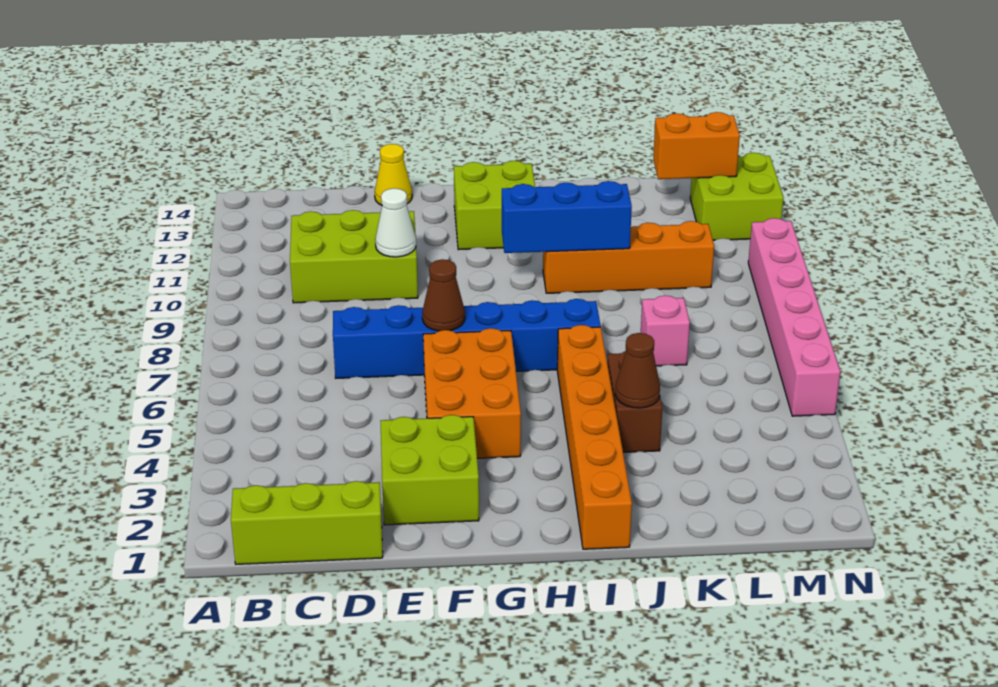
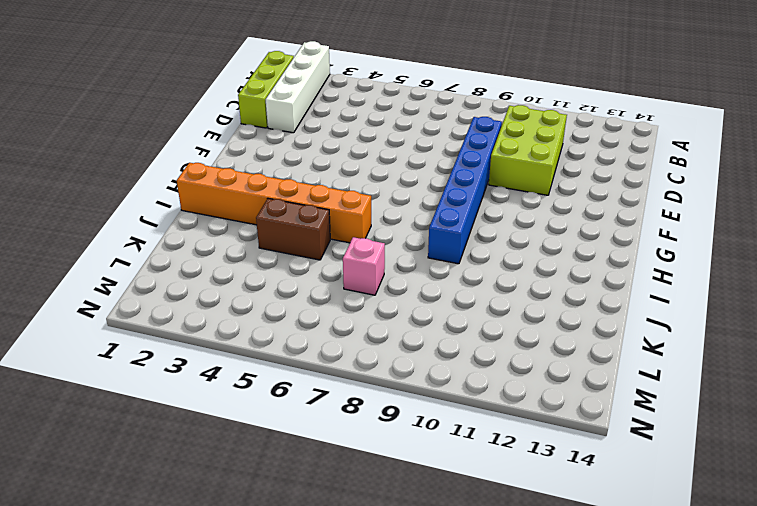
white brick A2:D2 level 1 -> none
blue brick D9:I9 level 1 -> blue brick D7:I7 level 1
none -> lime brick E2:F3 level 1
none -> yellow cone E14 level 1
none -> orange brick F4:G6 level 1

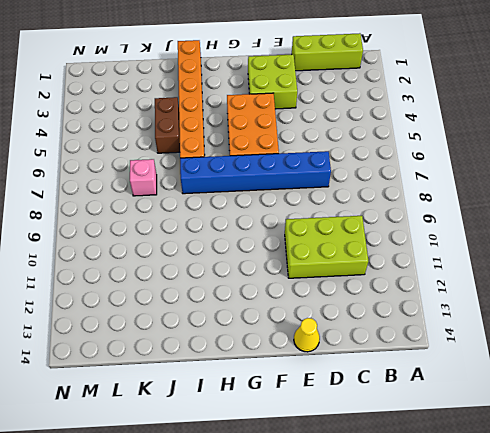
none -> lime brick G12:H13 level 1
none -> orange brick I10:L10 level 1
none -> lime brick M12:N13 level 1

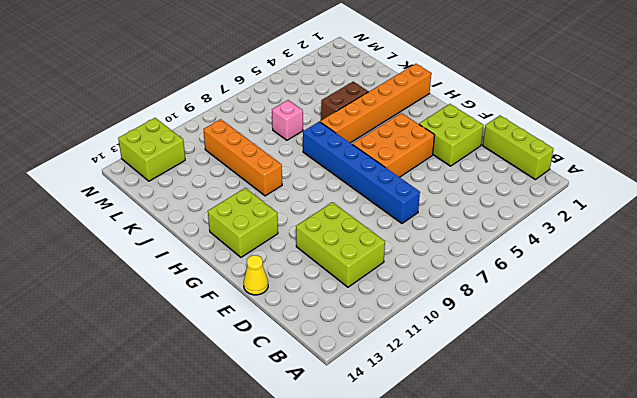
none -> pink brick N5:N10 level 1
none -> white cone E10 level 2
none -> brown cone F7 level 2

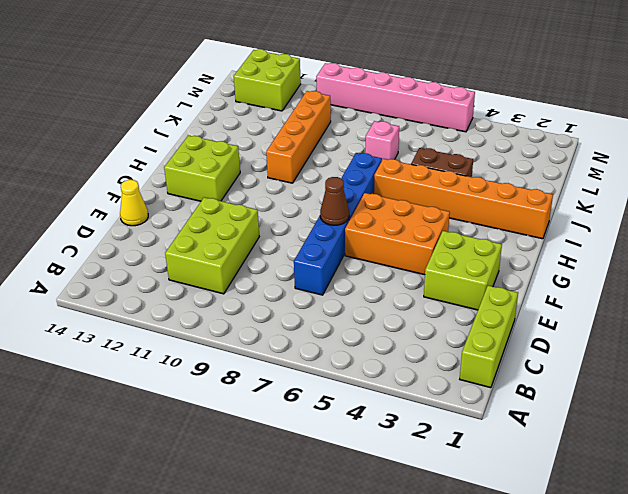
none -> white cone E10 level 2
none -> blue brick H10:J10 level 2
none -> brown cone J4 level 2

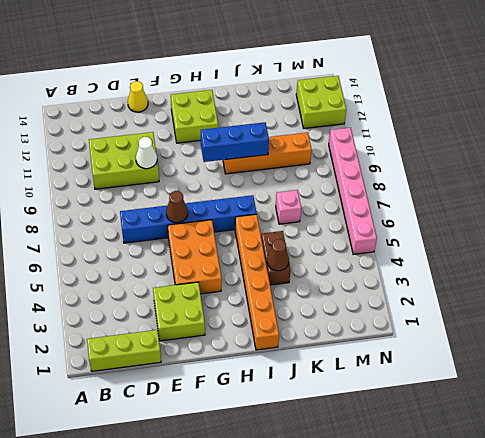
none -> orange brick L13:M13 level 2

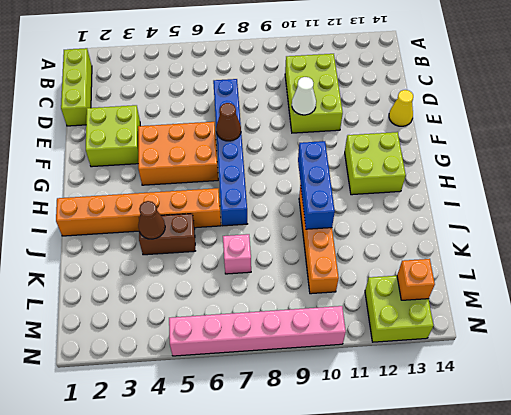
orange brick M13 level 2 -> orange brick L13:M13 level 2

